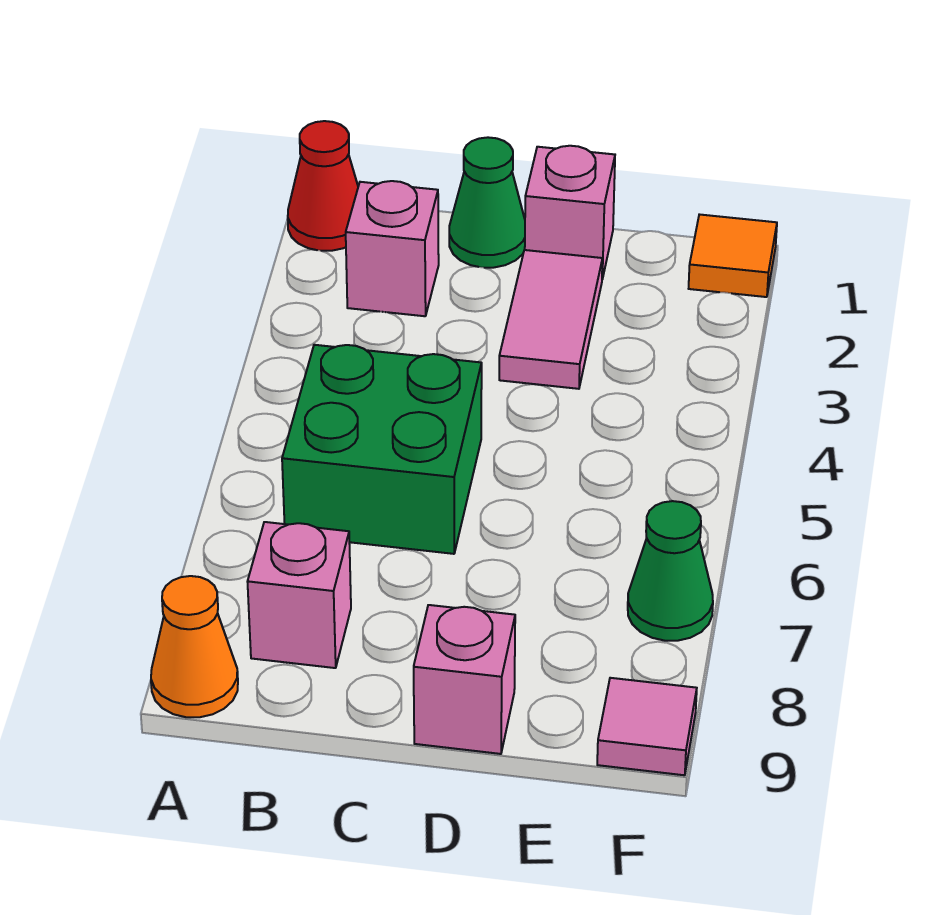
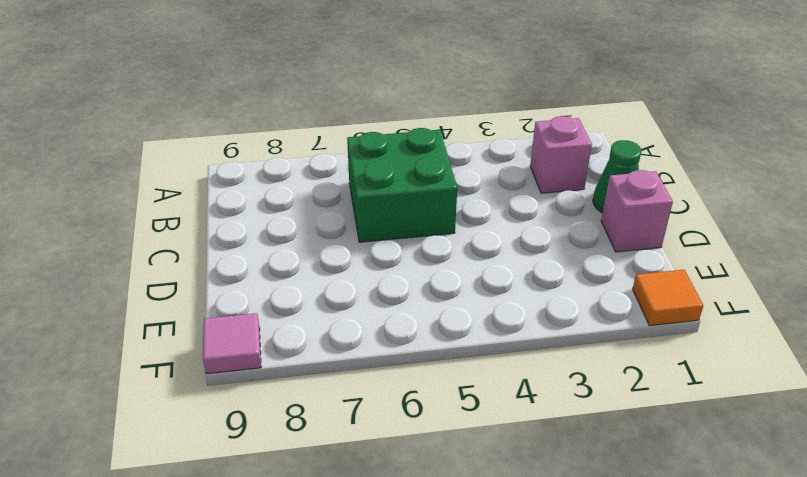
none -> red cone A1 level 1
none -> orange cone A9 level 1
none -> pink brick B8 level 1

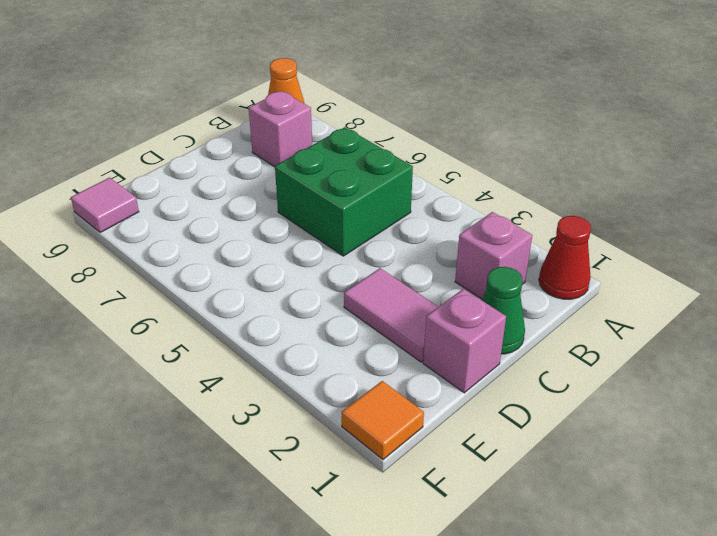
none -> pink brick D9 level 1
none -> green cone F7 level 1

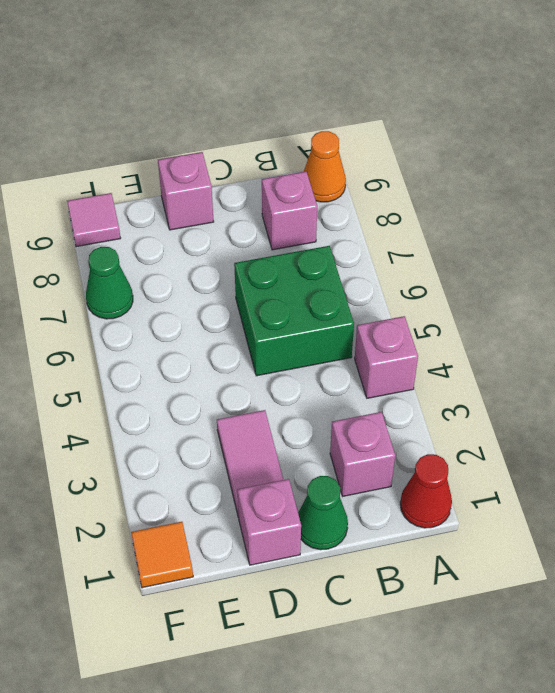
pink brick A4 level 1 -> none

